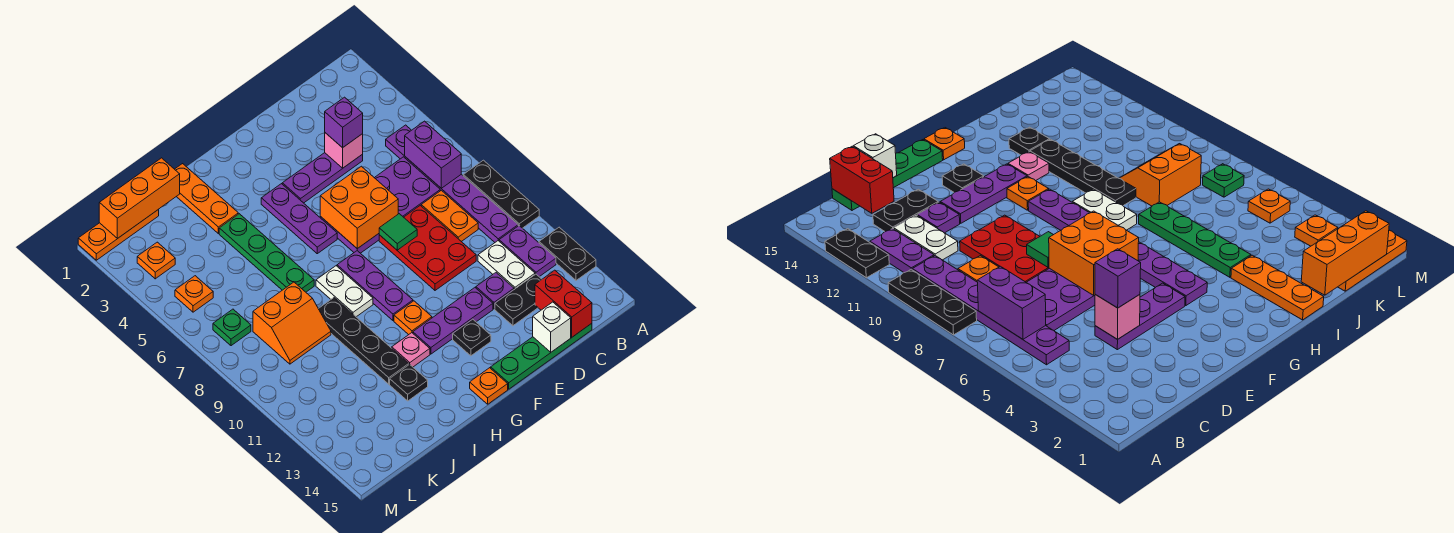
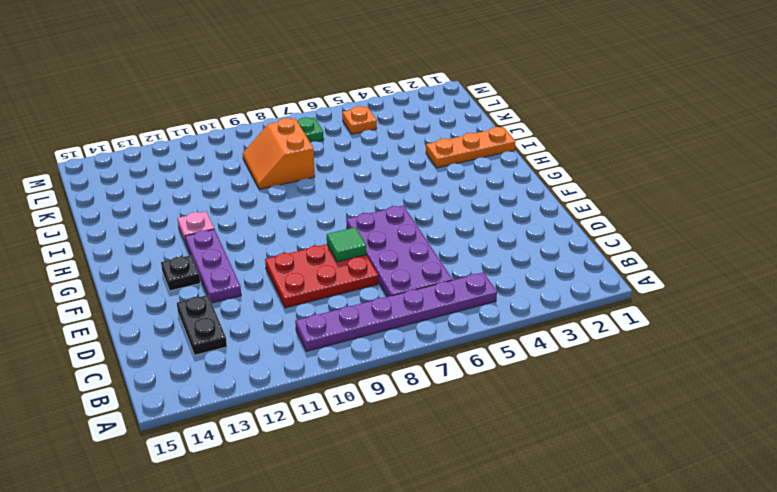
none -> black plate A8:A10 level 1
none -> black plate A12:A13 level 1
none -> purple plate B11:B12 level 1
none -> orange plate C8:C9 level 1

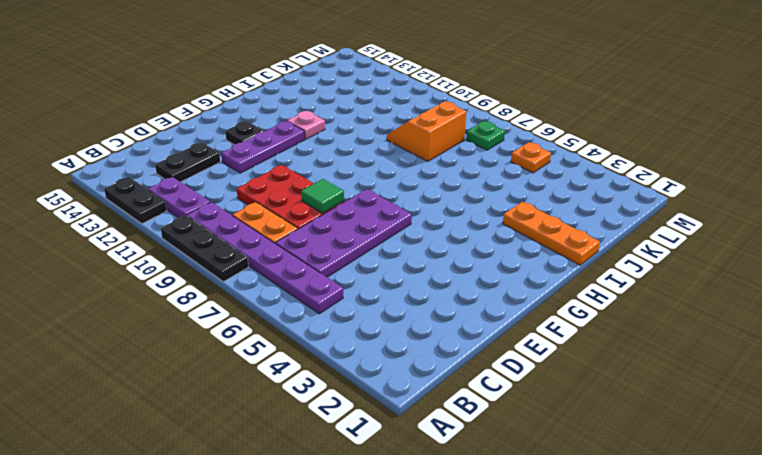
none -> white plate C11:C12 level 1
none -> green plate C15:F15 level 1
none -> purple plate D4:F4 level 1
none -> purple plate D12 level 1

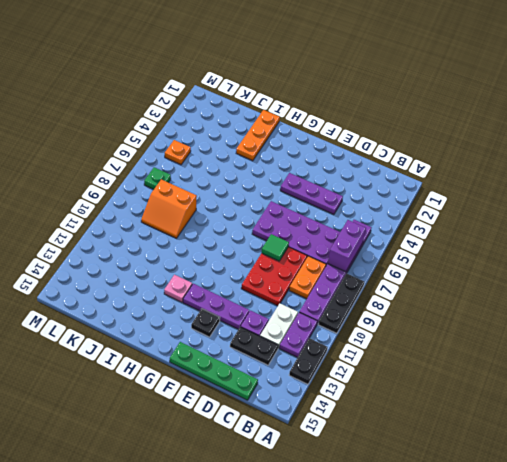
none -> purple plate G4:G6 level 1
none -> purple plate G8:G10 level 1
none -> orange plate G11 level 1
none -> orange plate G15 level 1

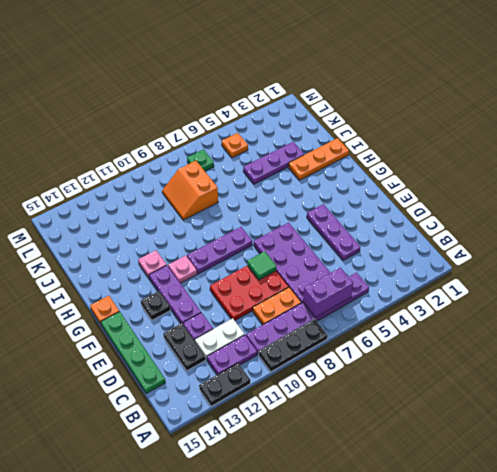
pink plate G11 level 1 -> orange plate G11 level 1
purple plate J3:J5 level 1 -> purple plate G4:G6 level 1
none -> white plate H8:H9 level 1
none -> green plate I4:I7 level 1
none -> black plate I9:I12 level 1
none -> black plate I13 level 1

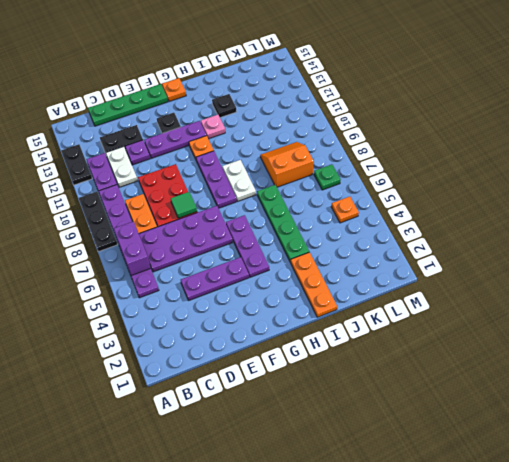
none -> black plate I9:I12 level 1
none -> orange plate K1:M1 level 1
none -> orange plate L3 level 1
none -> red brick C14:C15 level 2

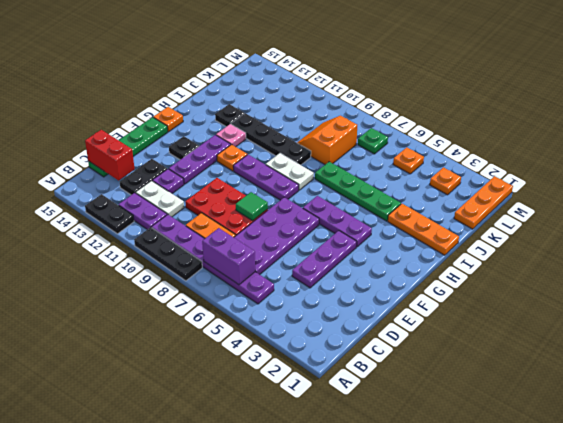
none -> pink brick D4 level 2
none -> white brick D15 level 2
none -> orange brick E6:F7 level 2
none -> orange brick J1:L1 level 2

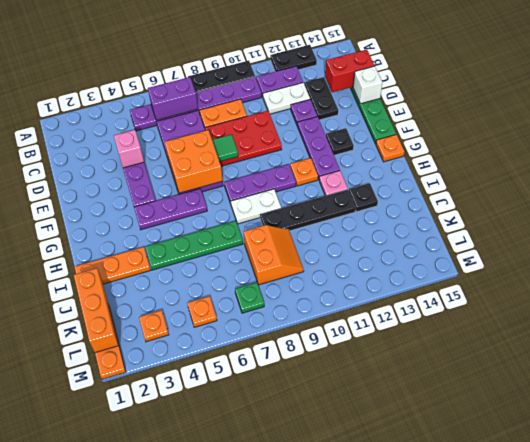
none -> purple brick D4 level 3

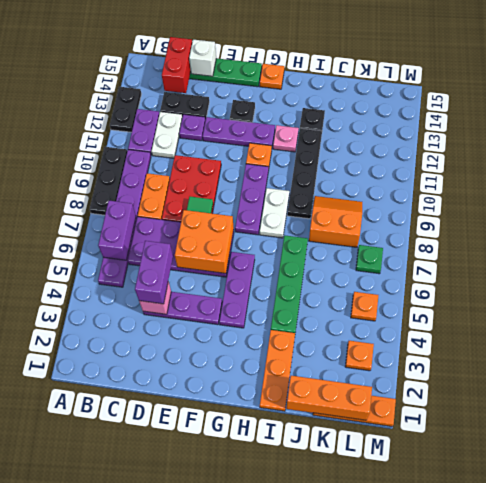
purple brick D4:D5 level 3 -> purple brick D4 level 3

